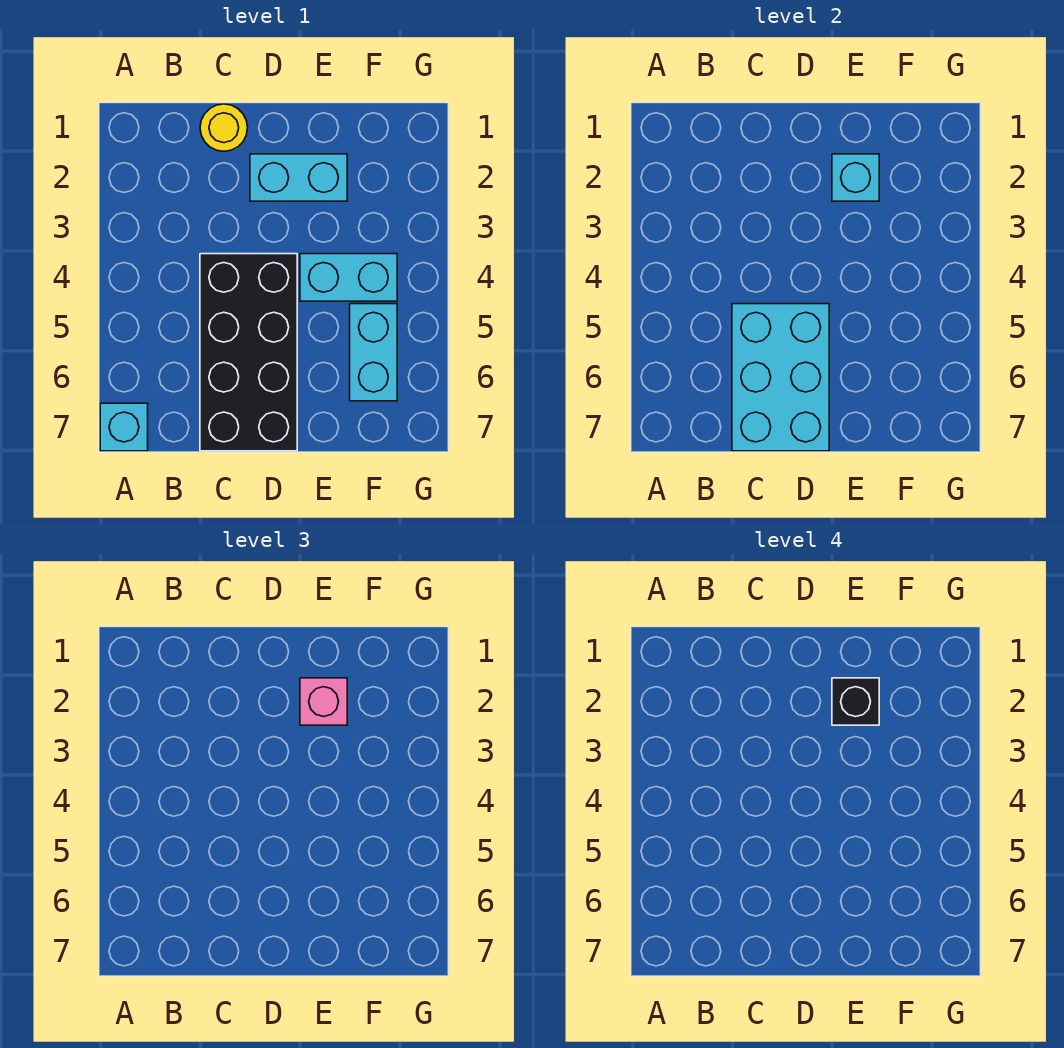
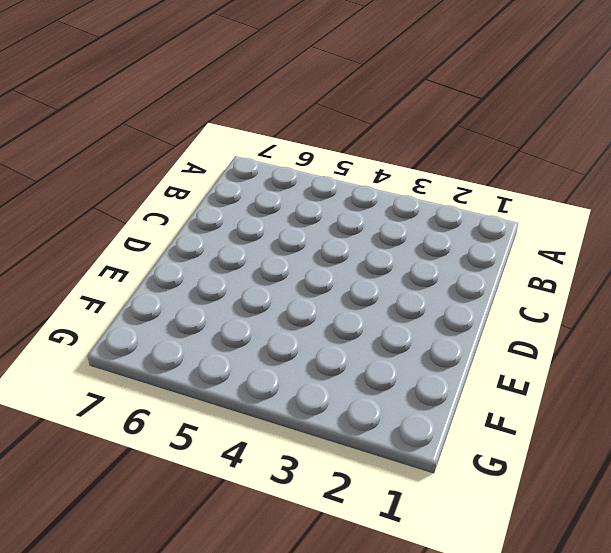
none -> cyan brick A7 level 1
none -> yellow round brick C1 level 1

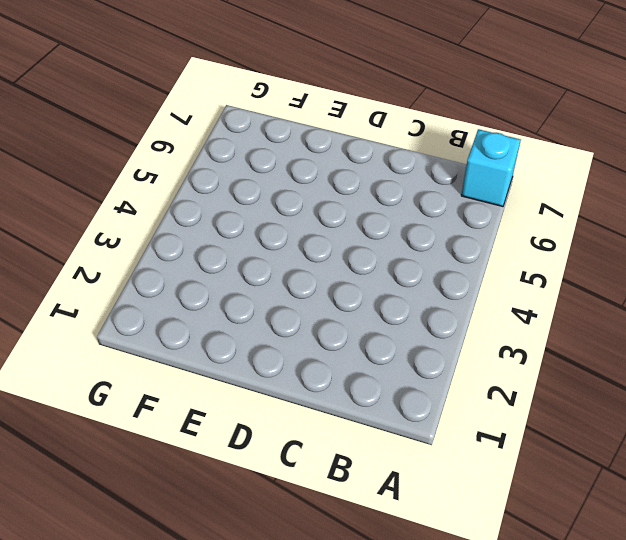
none -> yellow round brick C1 level 1
none -> black brick C4:D7 level 1

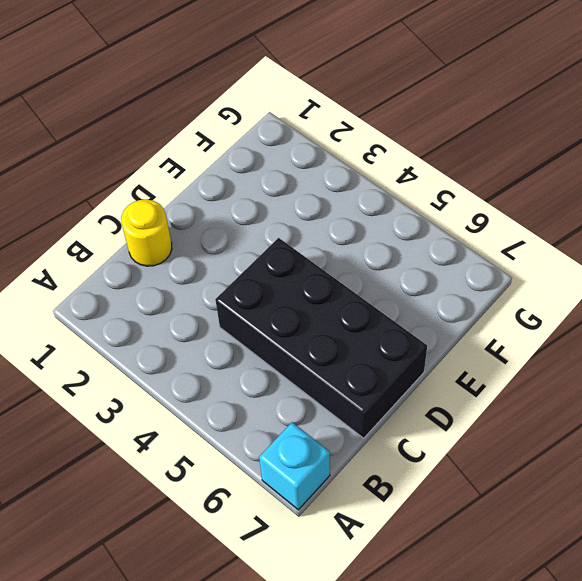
none -> cyan brick D2:E2 level 1
none -> cyan brick E4:F4 level 1

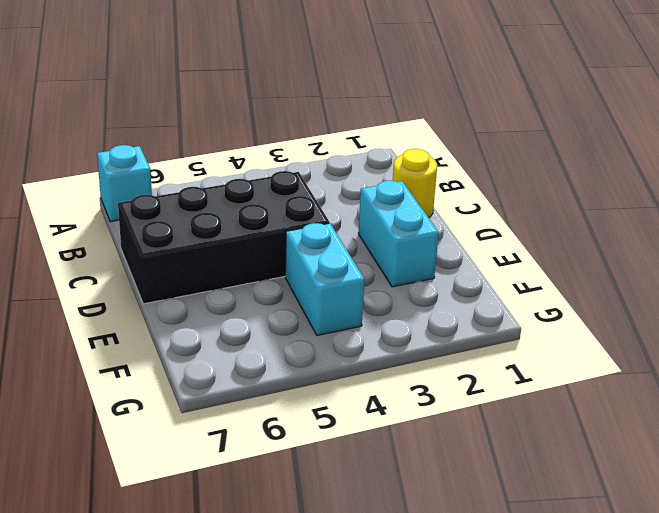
none -> cyan brick F5:F6 level 1
none -> cyan brick C5:D7 level 2

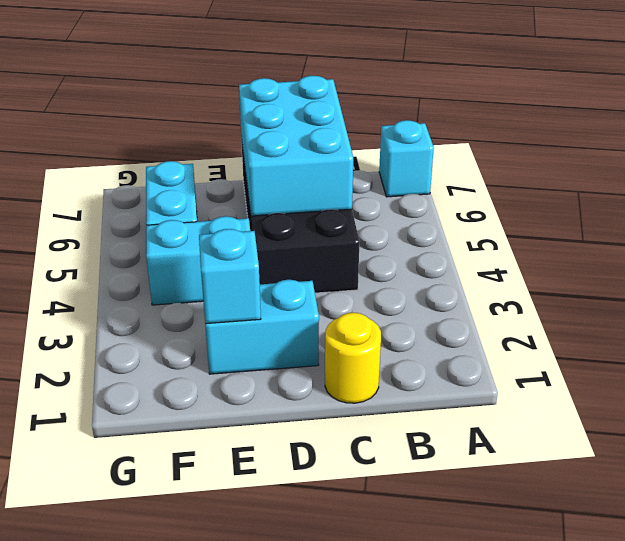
none -> pink brick E2 level 3
none -> black brick E2 level 4

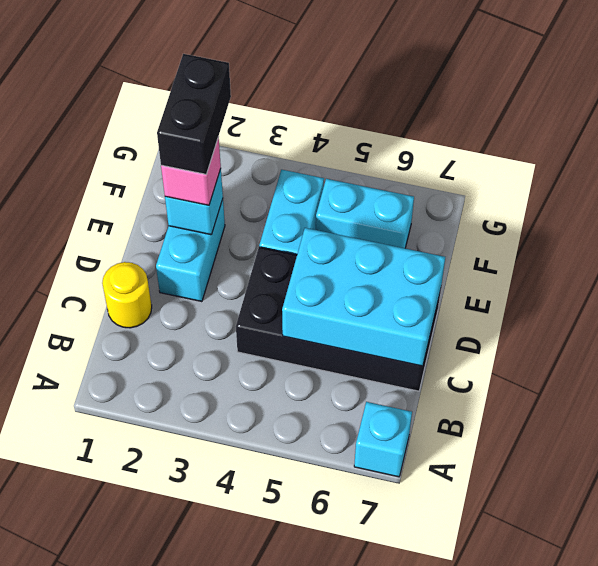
black brick E2:F2 level 4 -> black brick E2 level 4

